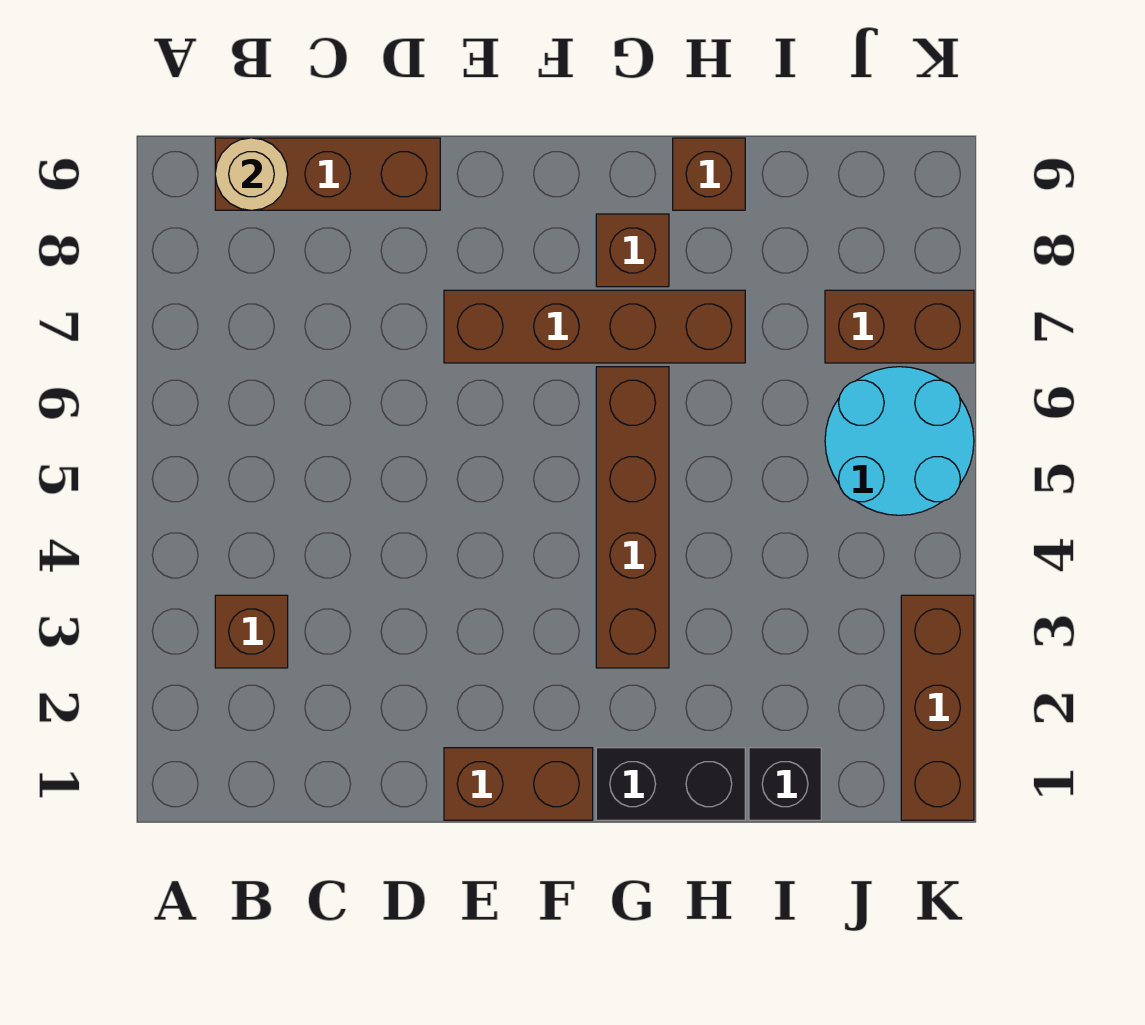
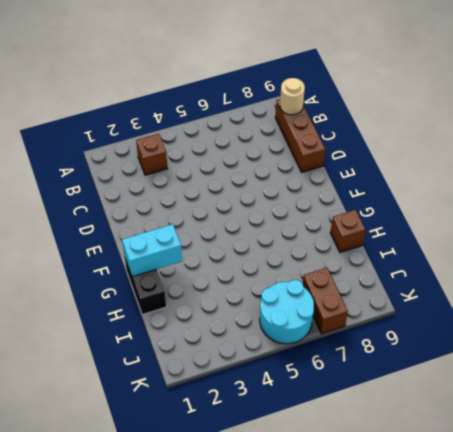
cyan brick G1:G2 level 2 -> none
none -> brown brick E1:F1 level 1
none -> brown brick E7:H7 level 1
none -> brown brick G3:G6 level 1

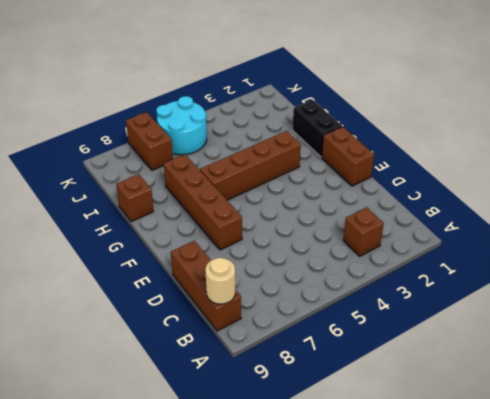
none -> brown brick G8 level 1
none -> black brick I1 level 1
none -> brown brick K1:K3 level 1

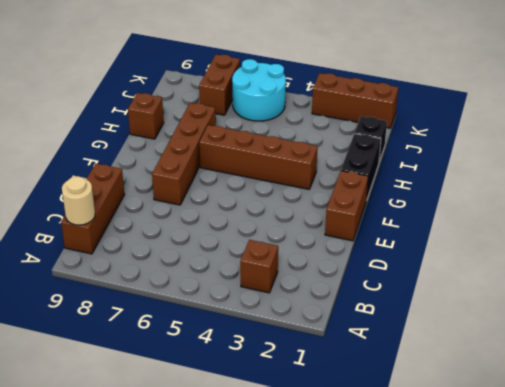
none -> brown brick G8 level 1

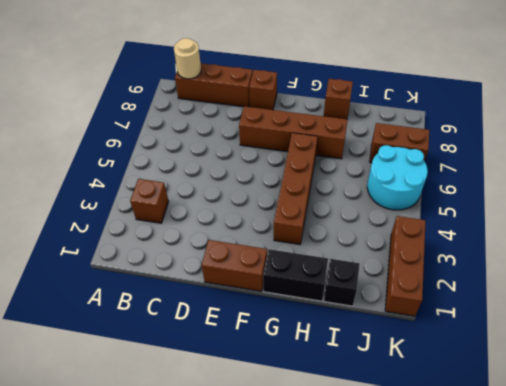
brown brick E9 level 1 -> brown brick G8 level 1

